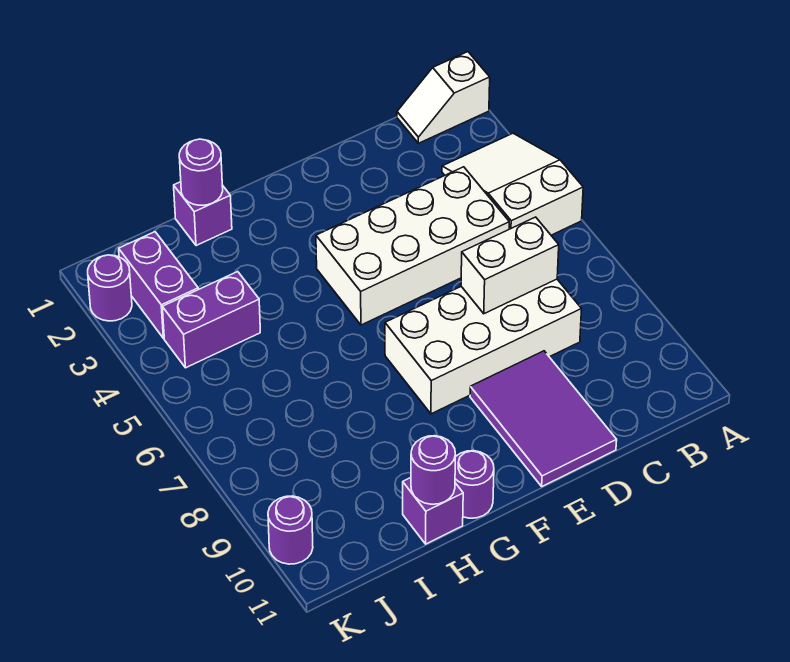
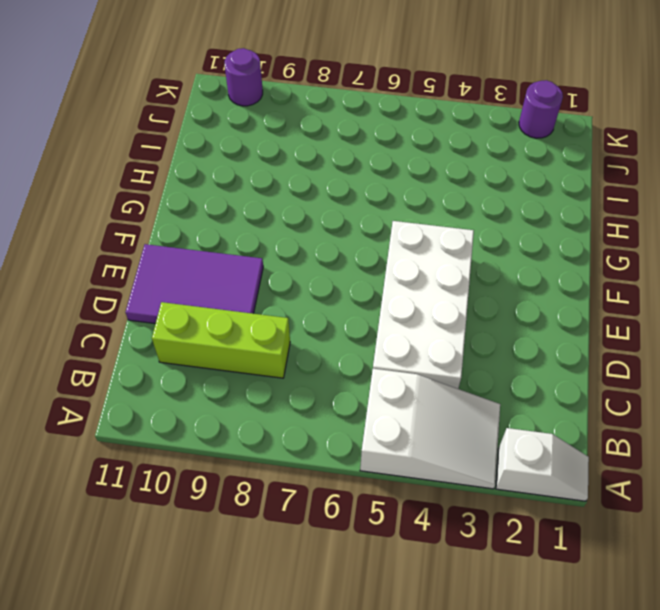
white slope A1:A2 level 1 top 2 -> white slope A1:B1 level 1 top A
lime brick C8:C10 level 1 -> white brick C7:F8 level 1
none -> purple round brick G11 level 1
none -> purple brick H1 level 1
none -> purple brick H11 level 1

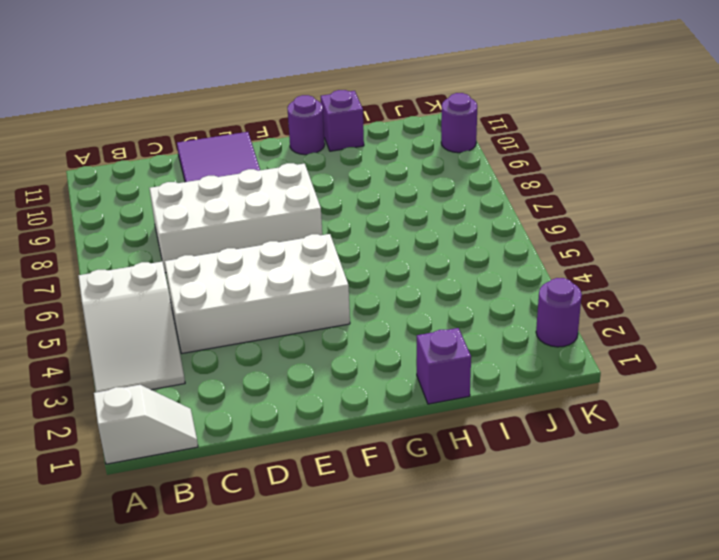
none -> purple brick I4:J4 level 1
none -> purple brick J2:J3 level 1
none -> white brick C7:D7 level 2

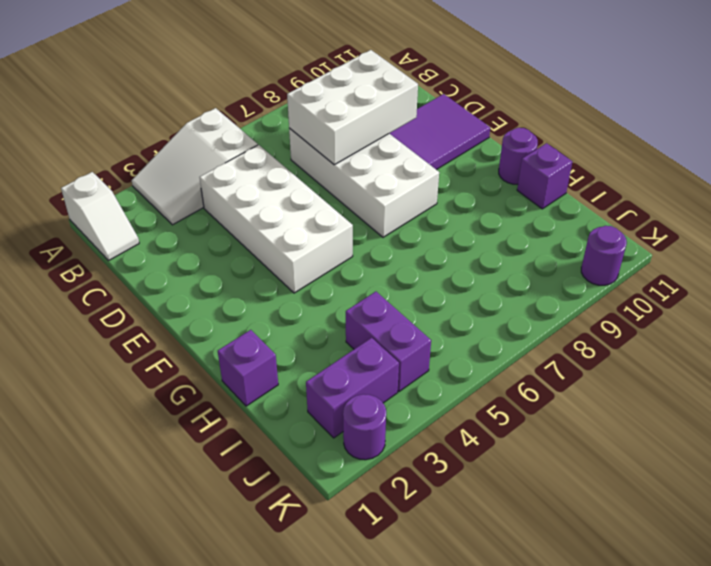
white brick C7:D9 level 2 -> white brick C7:D7 level 2
none -> purple round brick H1 level 2
none -> purple round brick H11 level 2

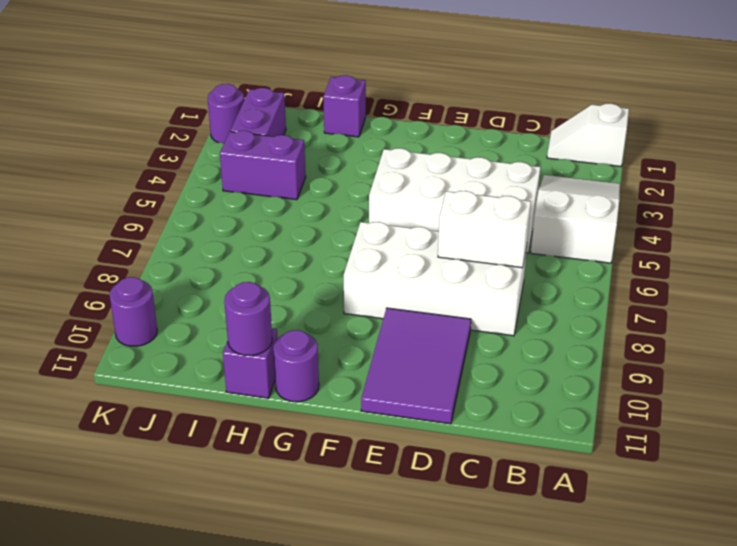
none -> purple round brick H1 level 2

